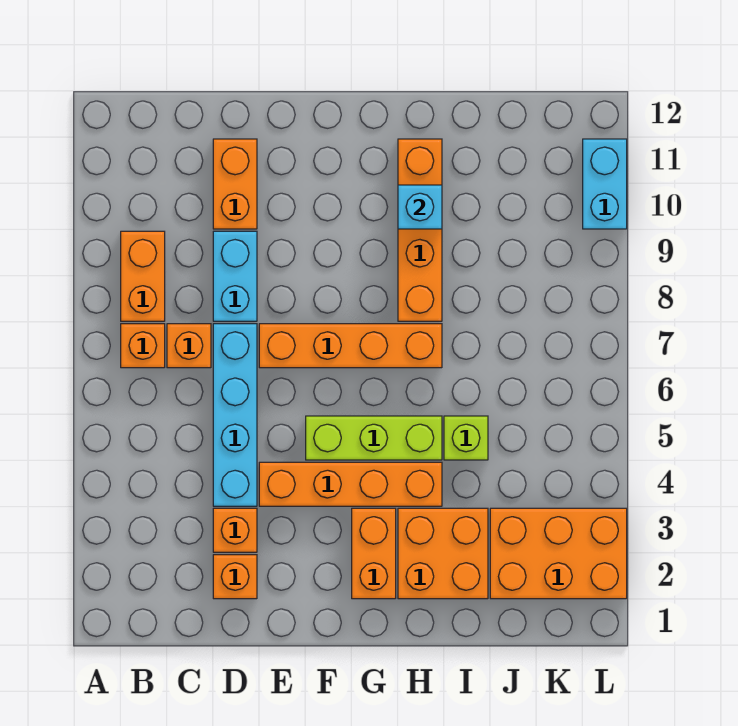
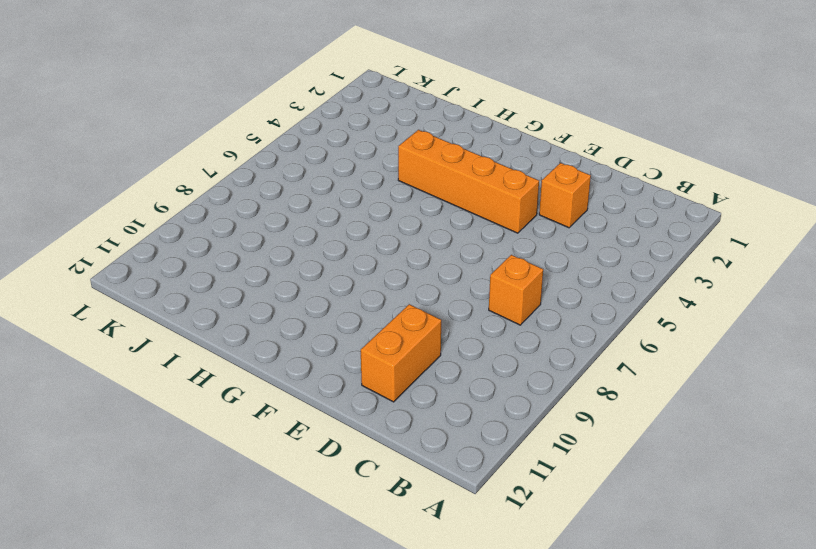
none -> orange brick B7 level 1
none -> orange brick B8:B9 level 1
none -> orange brick D2 level 1

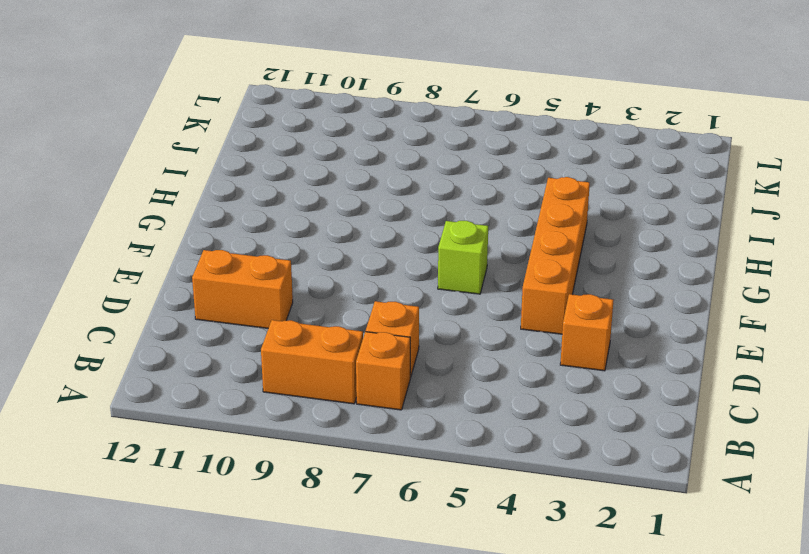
lime brick F6 level 1 -> lime brick I5 level 1
none -> orange brick D2 level 1
none -> cyan brick D4:D7 level 1
none -> cyan brick D8:D9 level 1

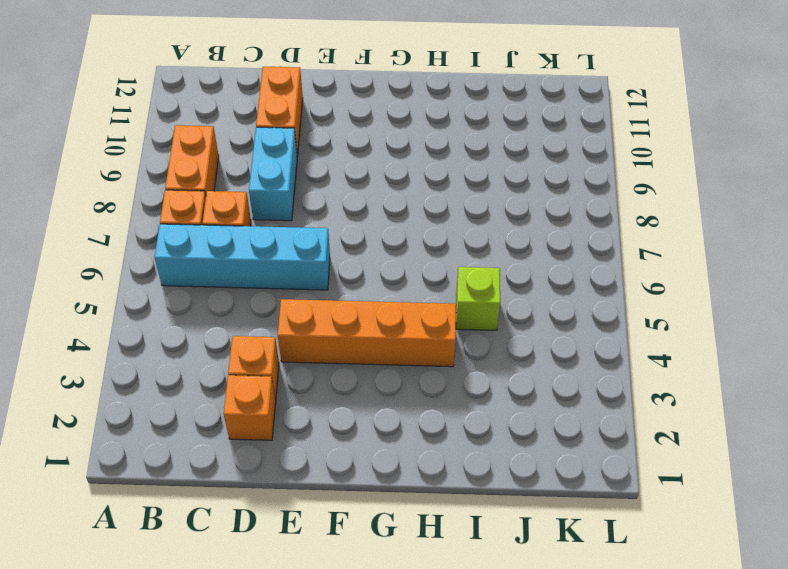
cyan brick B6:E6 level 1 -> cyan brick D4:D7 level 1
none -> orange brick E7:H7 level 1
none -> lime brick F5:H5 level 1
none -> orange brick G2:G3 level 1

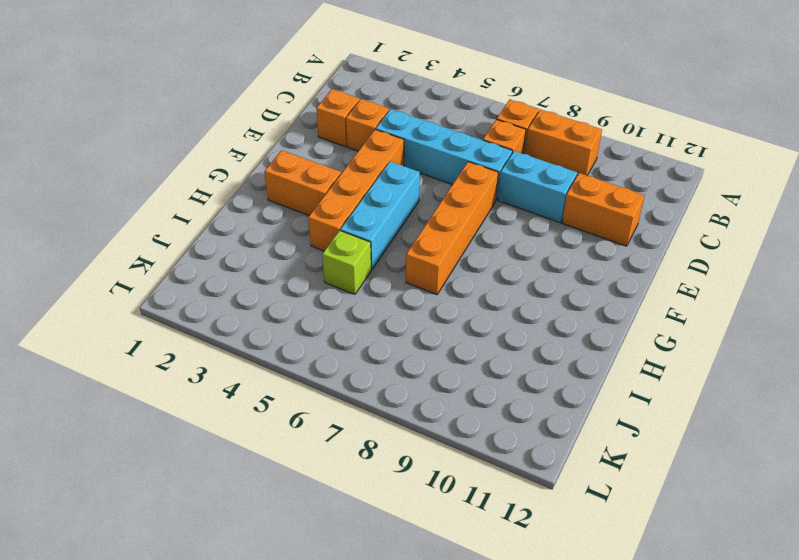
cyan brick F5:H5 level 1 -> lime brick F5:H5 level 1
none -> orange brick H2:I3 level 1
none -> orange brick H8:H11 level 1
none -> orange brick J2:L3 level 1

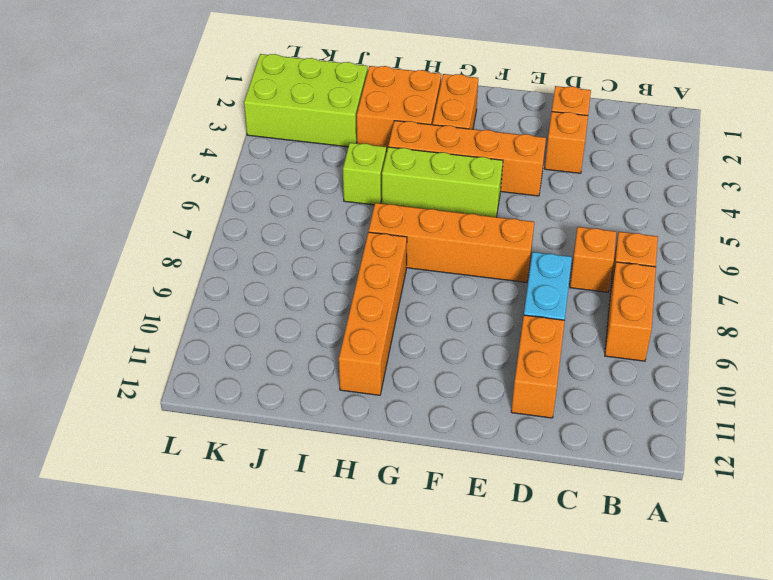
lime brick J2:L3 level 1 -> orange brick J2:L3 level 1
none -> cyan brick D4:D7 level 1
none -> cyan brick L10:L11 level 1
none -> cyan brick H10 level 2

